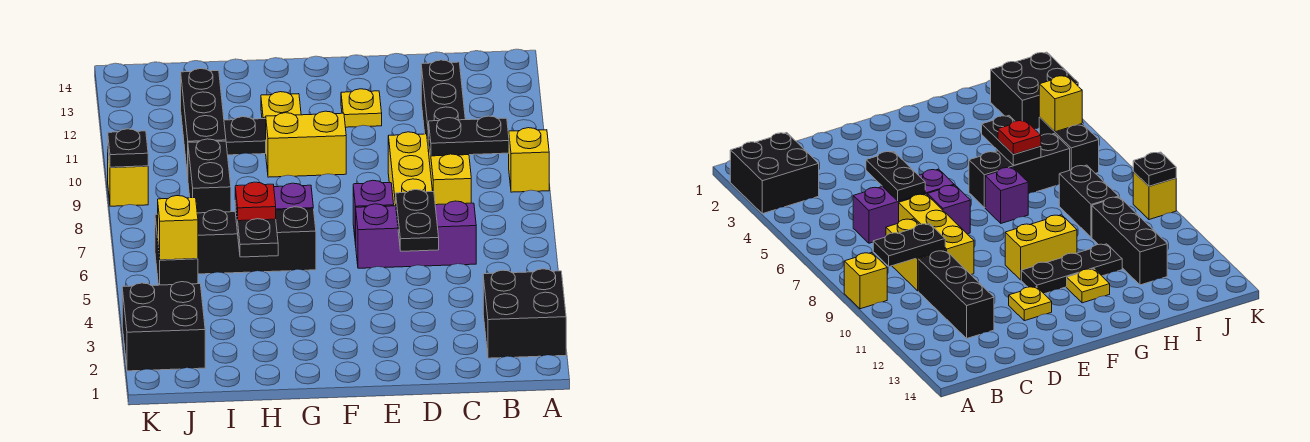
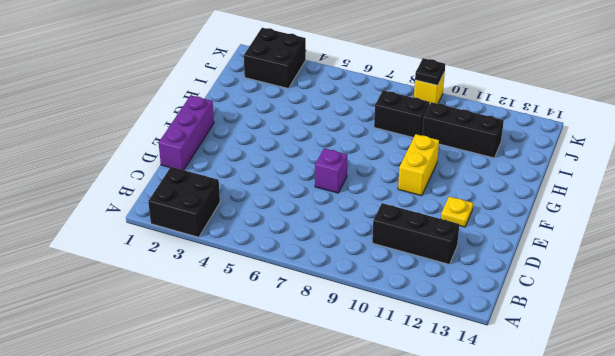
purple brick D1:F1 level 1 -> purple brick C6:E6 level 1
none -> yellow brick A9 level 1
none -> yellow brick C8:C9 level 1
none -> yellow brick D7:D9 level 1

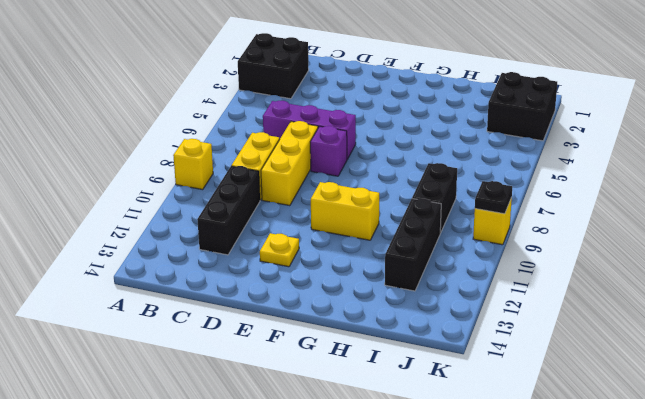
none -> black plate F11:H11 level 1
none -> black brick G6:I6 level 1
none -> purple brick G7 level 1

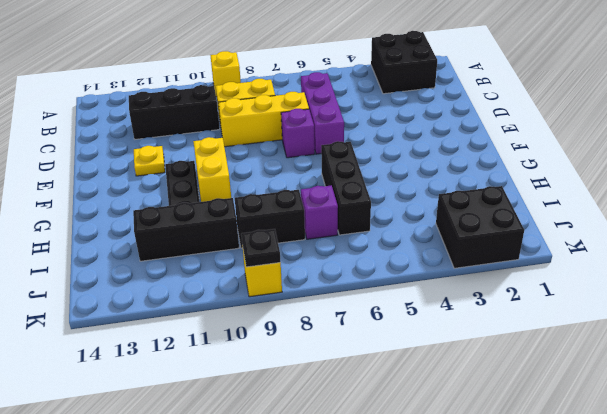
purple brick I7 level 1 -> purple brick G7 level 1
none -> yellow plate G12 level 1
none -> black brick J5:J6 level 1
none -> black plate B9:C9 level 2

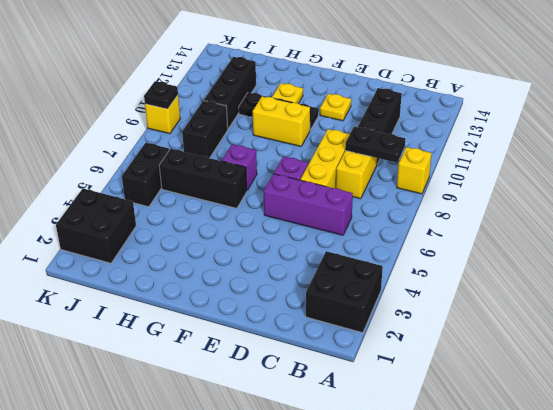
none -> black plate D5:D6 level 2
none -> black plate H5:H6 level 2
none -> yellow brick J5 level 2

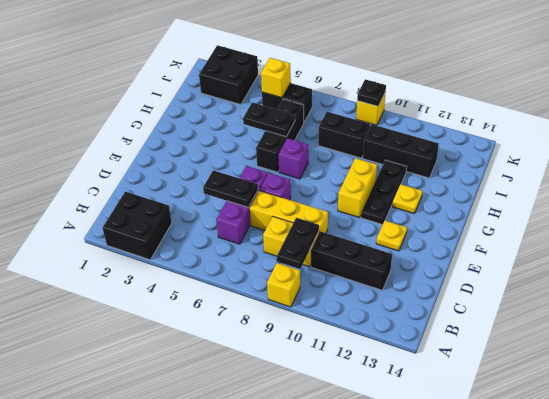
none -> red plate H6 level 3

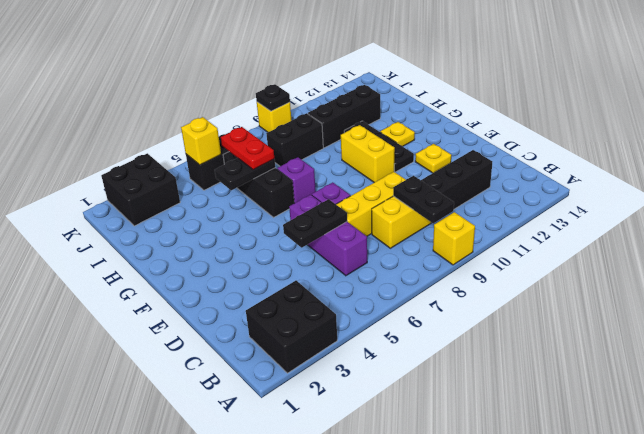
red plate H6:I6 level 3 -> red plate H6 level 3

